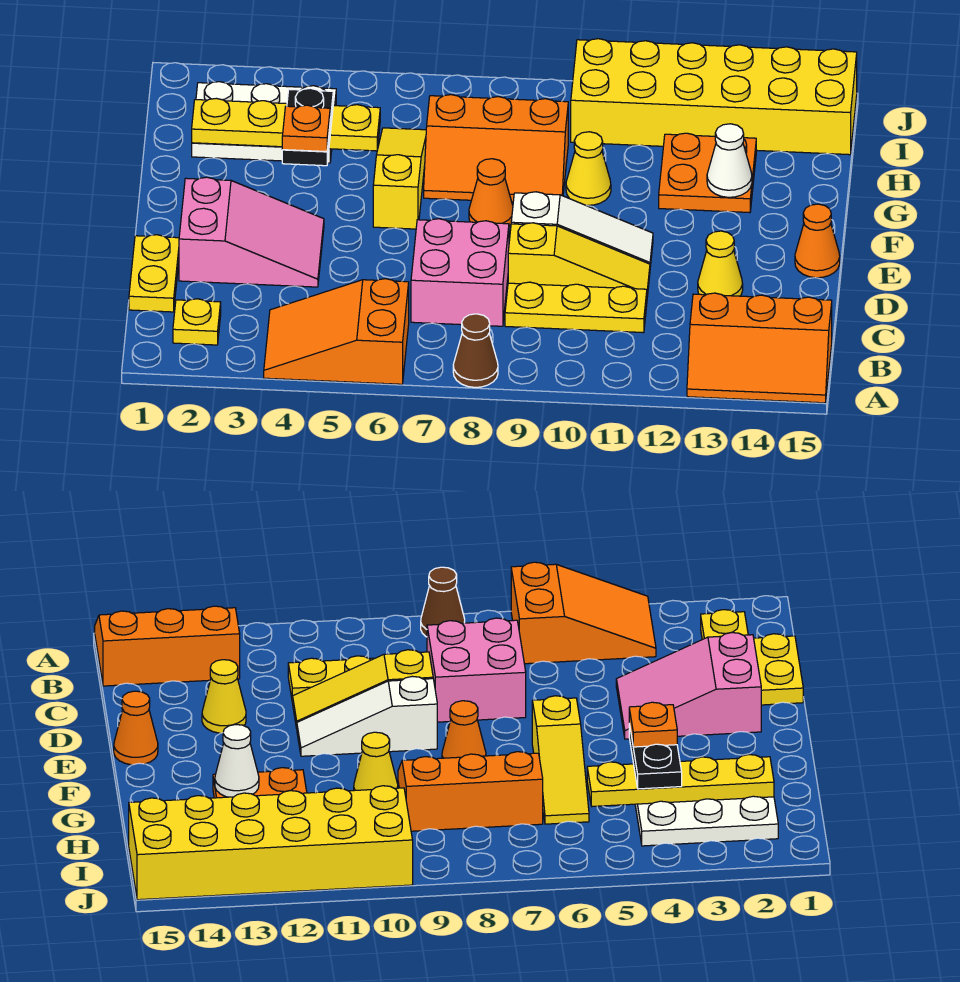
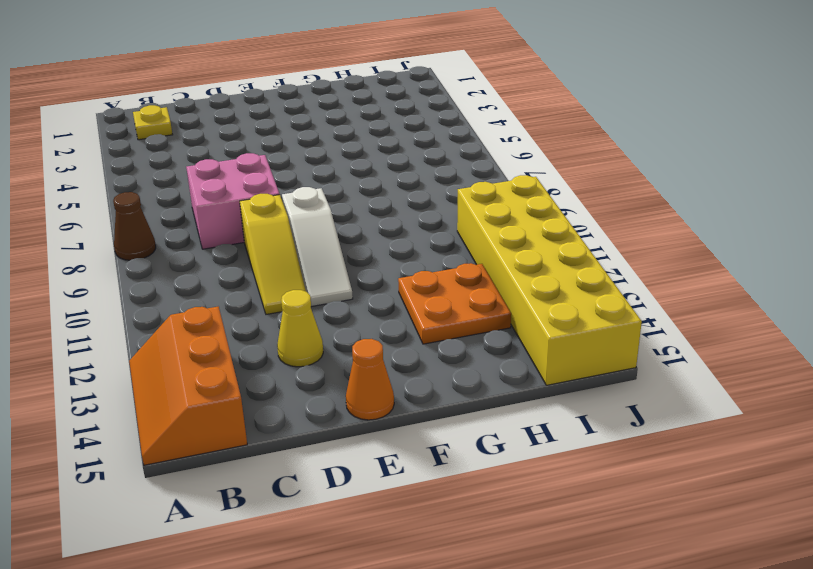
none -> orange slope A4:B6 level 1 top 6
none -> yellow plate C1:D1 level 1
none -> yellow plate C9:C11 level 1

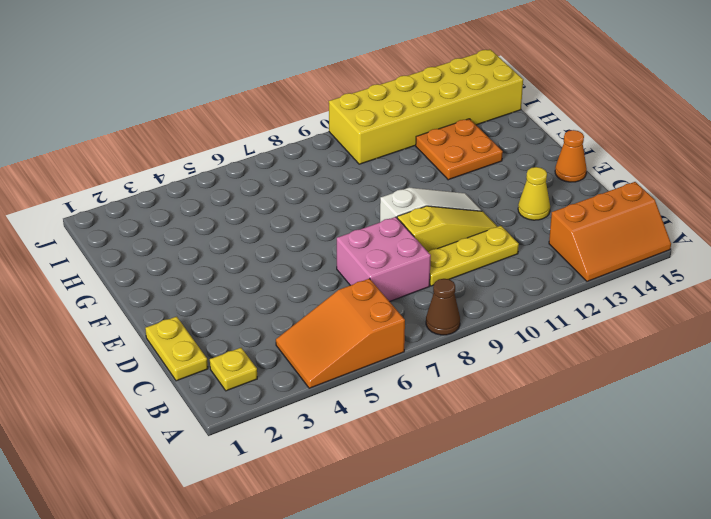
none -> pink slope D2:E4 level 1 top 2
none -> yellow slope F6:H6 level 1 top F
none -> orange cone F8 level 1

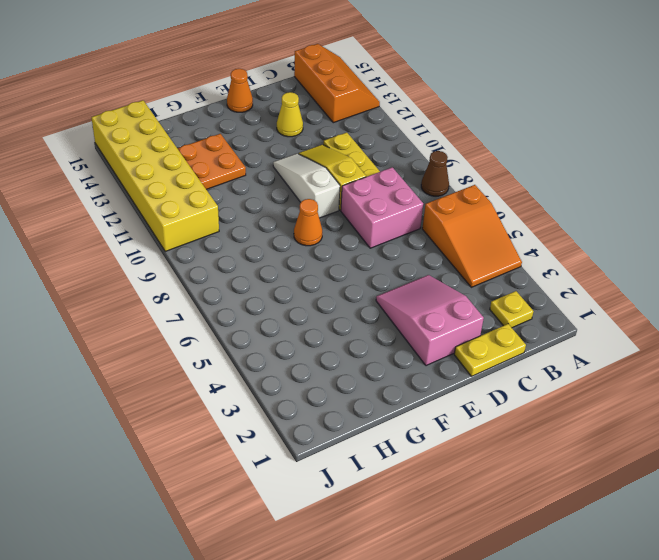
none -> yellow slope F6:H6 level 1 top F
none -> orange slope G7:H9 level 1 top H
none -> yellow cone G10 level 1

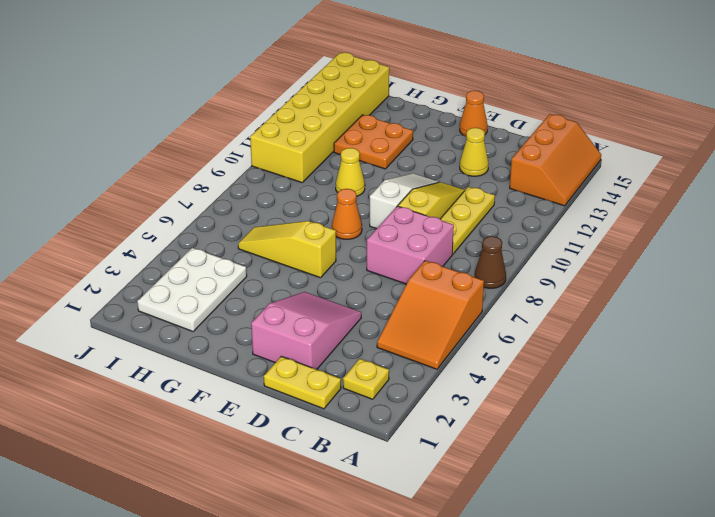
none -> orange slope G7:H9 level 1 top H
none -> white cone G13 level 2
none -> yellow plate H2:H5 level 2

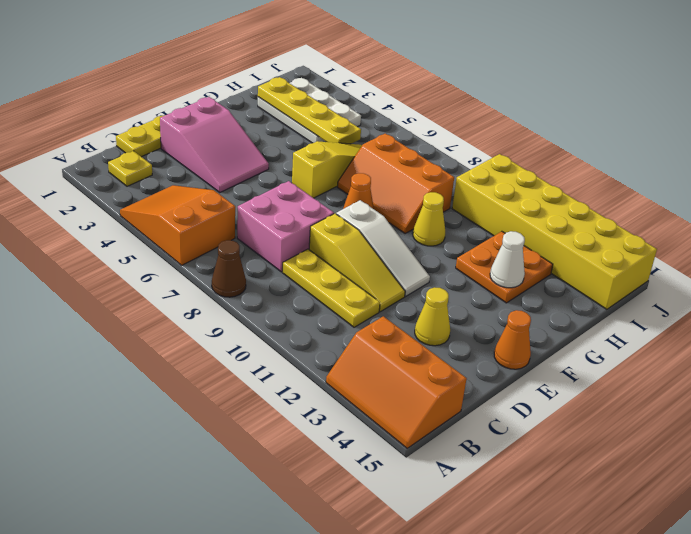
none -> black plate G4:H4 level 3
none -> orange plate G4 level 4

